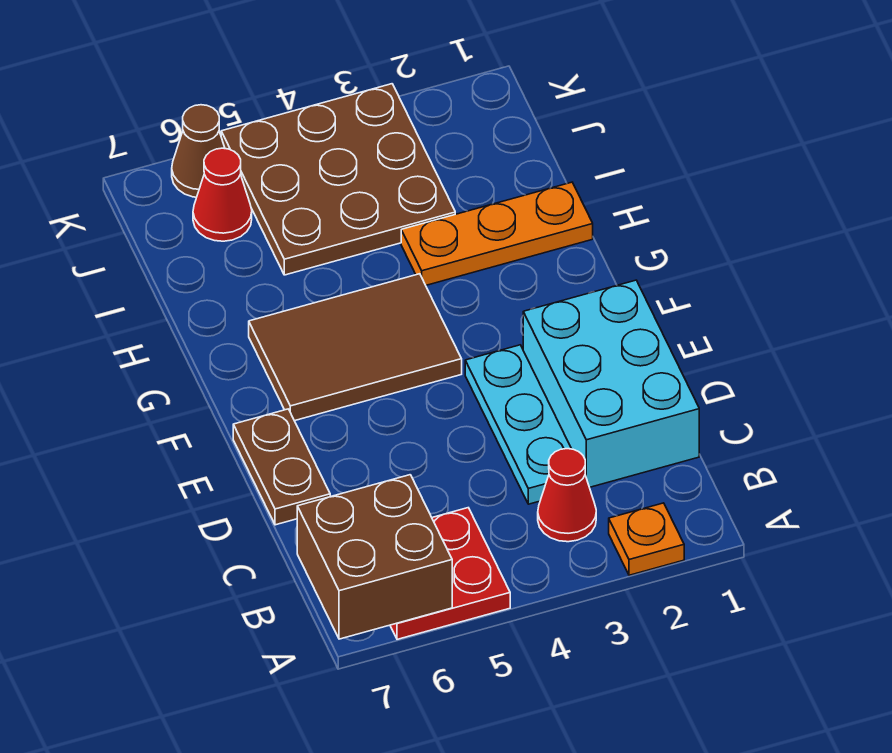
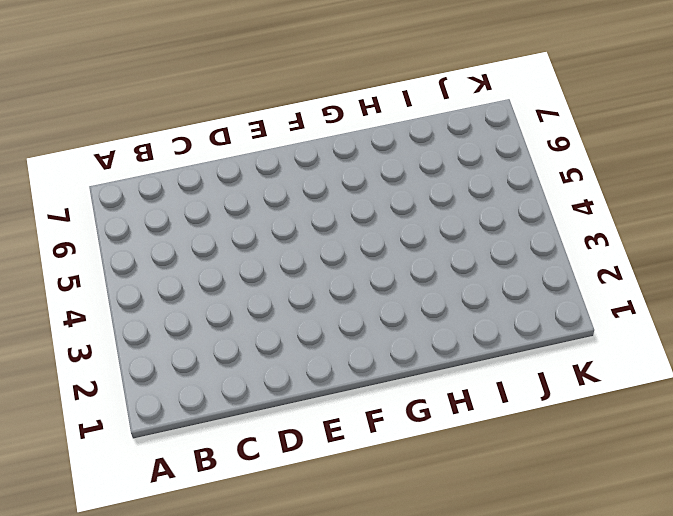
none -> orange plate A2 level 1
none -> red plate A5:B6 level 1
none -> red cone B3 level 1

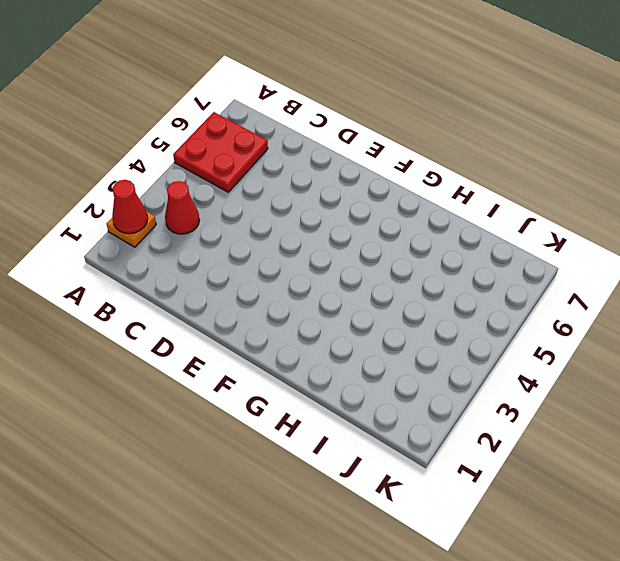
red cone A2 level 2 -> red cone J6 level 1
none -> cyan brick C1:E2 level 1
none -> cyan plate C3:E3 level 1
none -> brown plate D7:E7 level 1

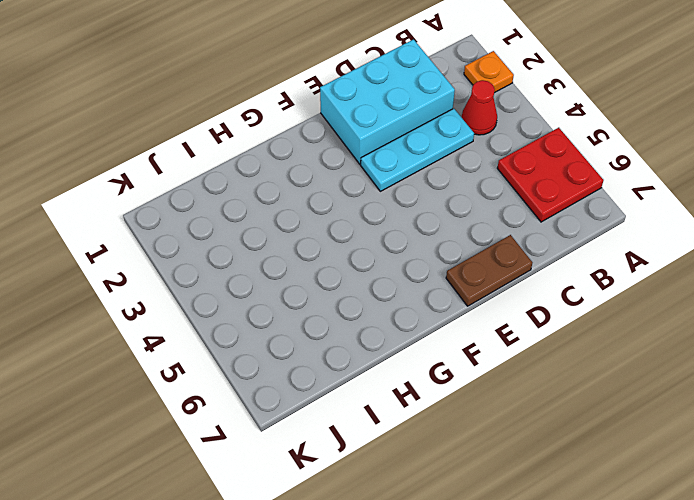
none -> brown tile F4:G6 level 1
none -> orange plate H1:H3 level 1
none -> brown plate I3:K5 level 1

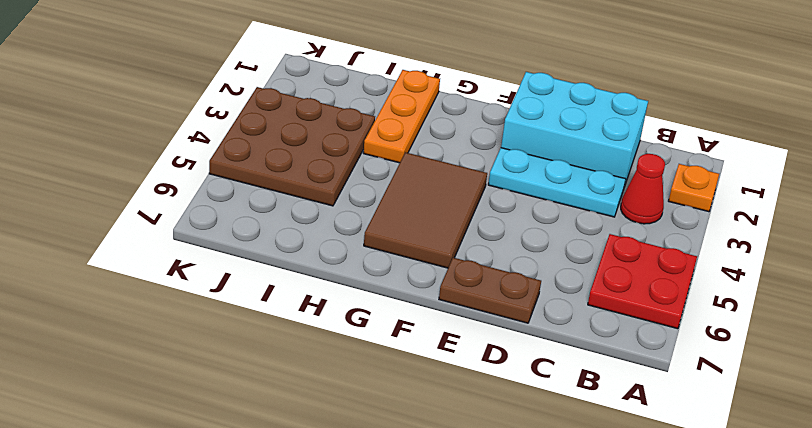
none -> red cone J6 level 1
none -> brown cone K6 level 1
none -> brown brick A6:B7 level 2

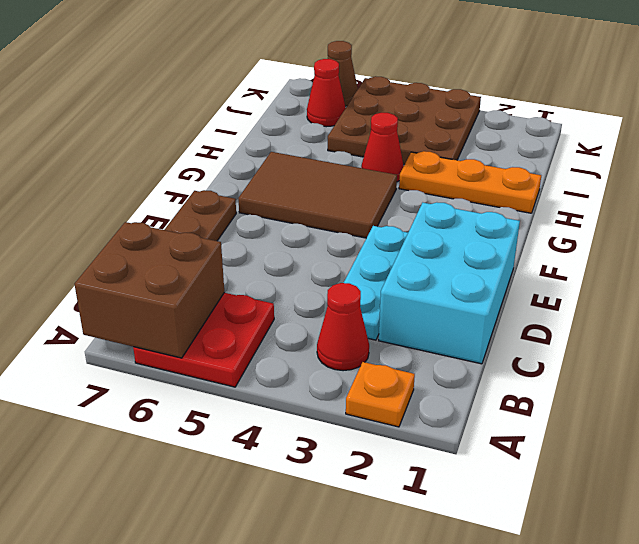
red cone H4 level 1 -> none

